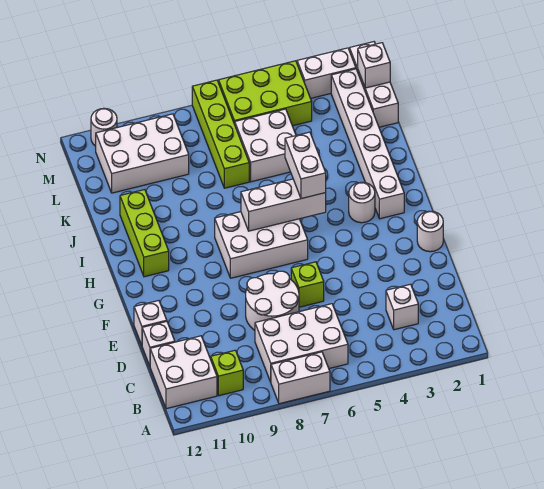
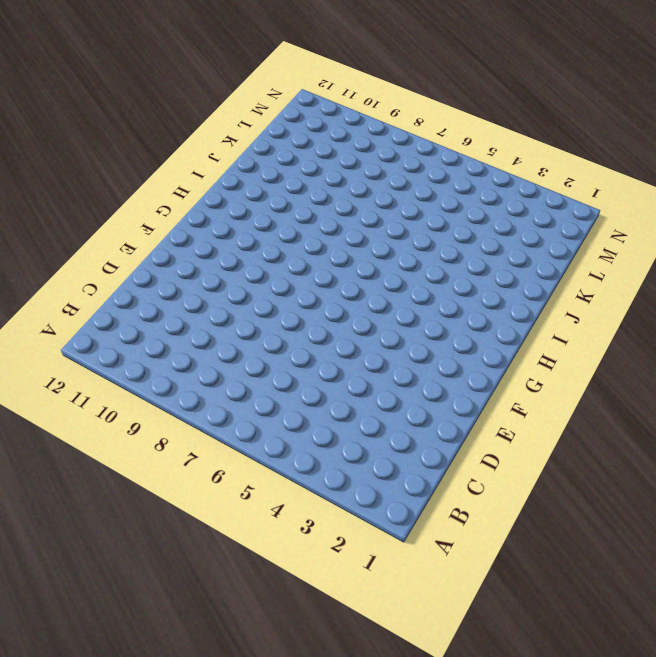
none -> white brick A7:A8 level 1
none -> white brick B6:C8 level 1
none -> lime brick B10 level 1

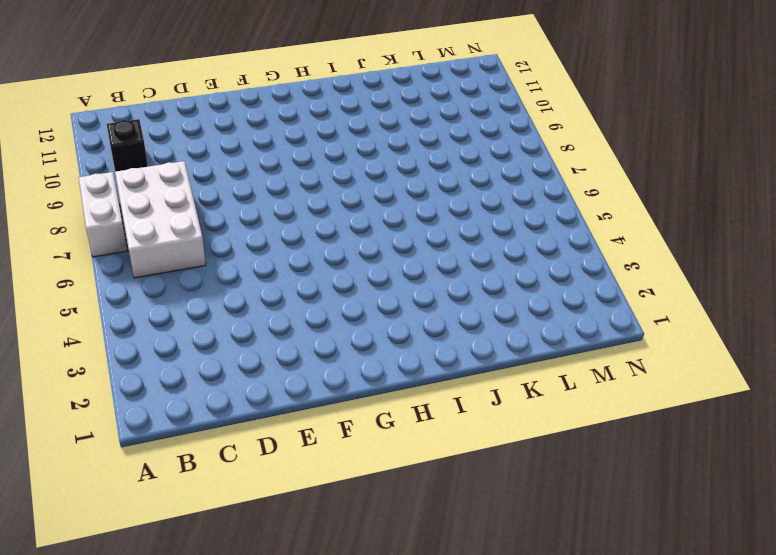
black brick B10 level 1 -> lime brick B10 level 1
none -> white brick B11:C12 level 1
none -> white brick C3 level 1
none -> white round brick D7:E8 level 1

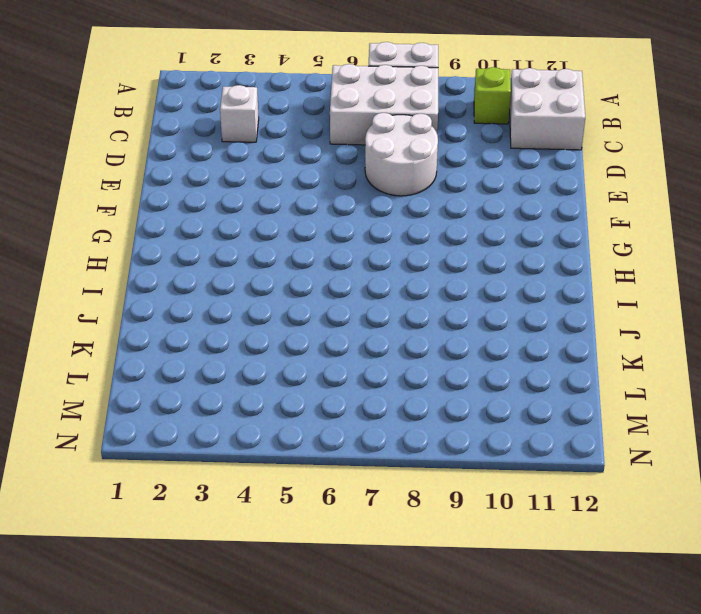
none -> white brick D12 level 1
none -> lime brick E6 level 1
none -> white brick E12 level 1

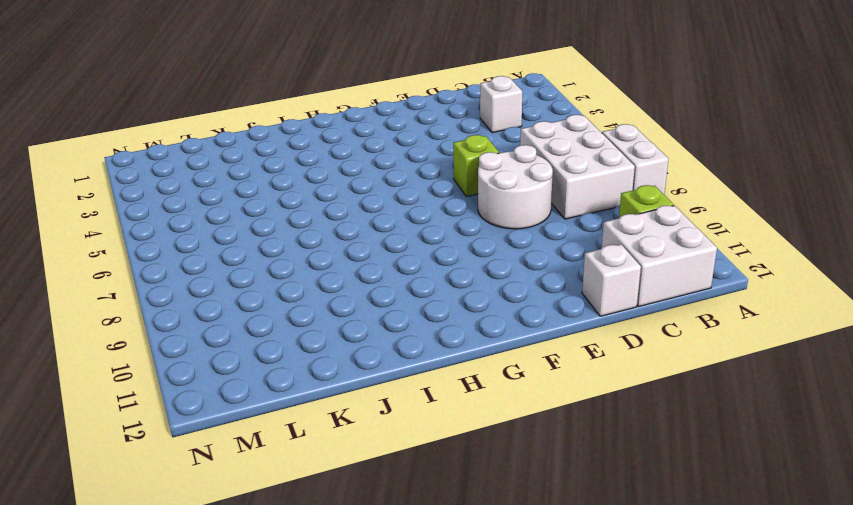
none -> white brick E12 level 1
none -> white round brick F1 level 1
none -> white brick G6:H8 level 1

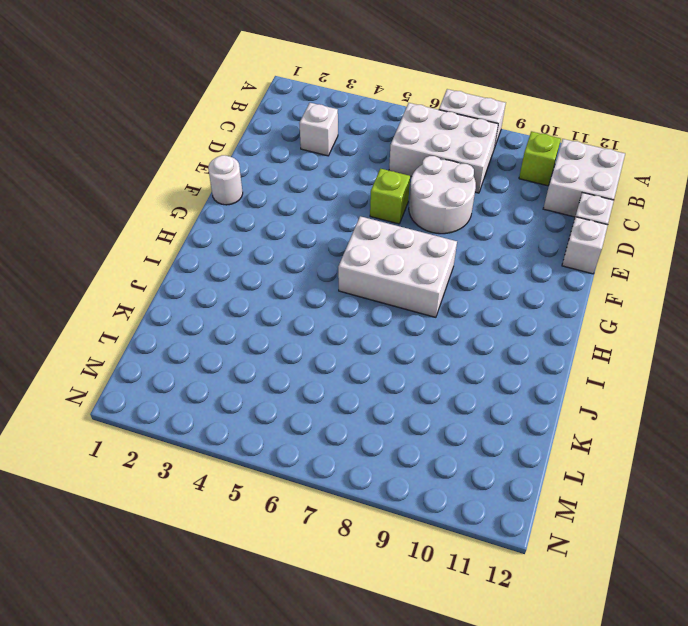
none -> white brick H2:M2 level 1
none -> white round brick H3 level 1
none -> lime brick H11:J11 level 1

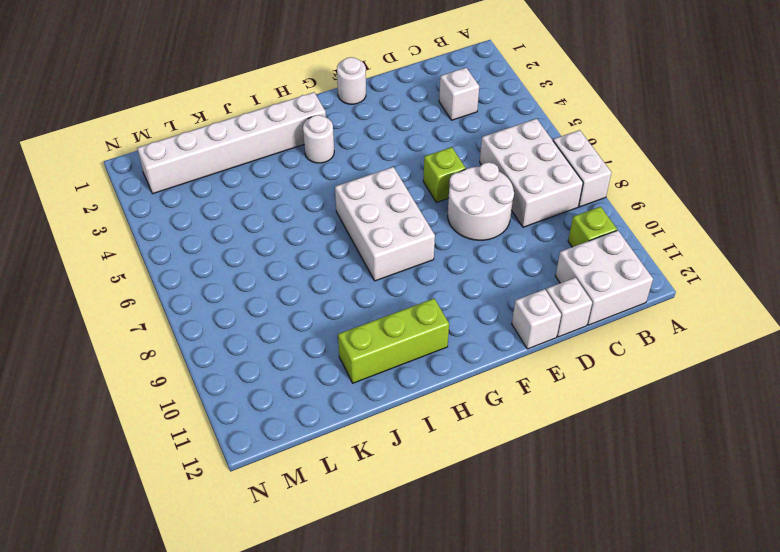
none -> white brick K5:L6 level 1
none -> lime brick K7:N7 level 1
none -> white brick L1:N1 level 1

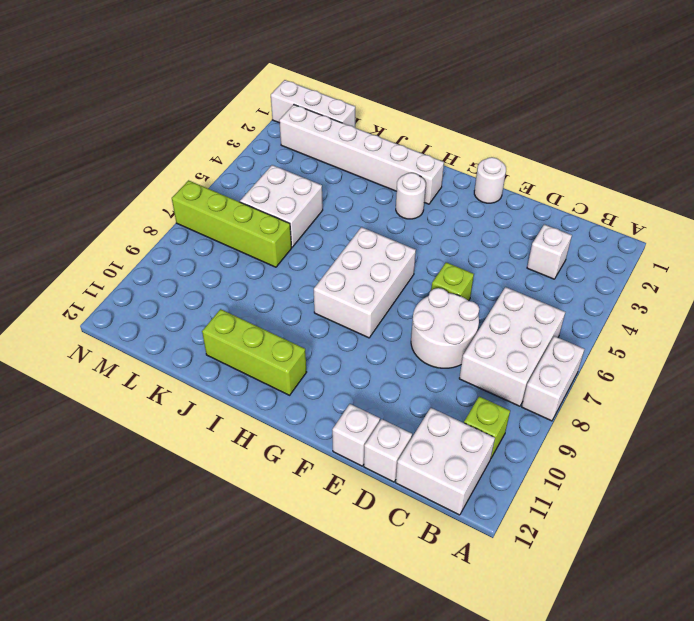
none -> white brick L9:M11 level 1
none -> lime brick M4:N6 level 1
none -> white brick N2:N3 level 1

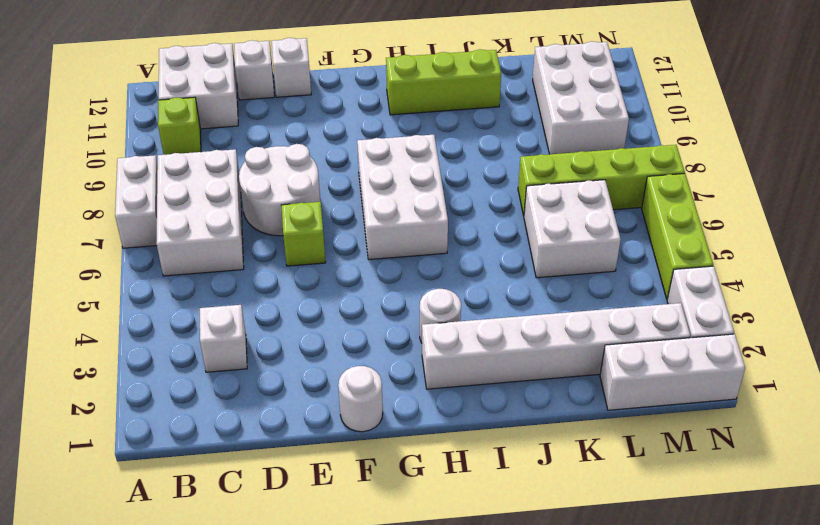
lime brick N4:N6 level 1 -> lime brick M4:N6 level 1
none -> white round brick N11 level 1
none -> white brick H5:H7 level 2
none -> white brick M1 level 2

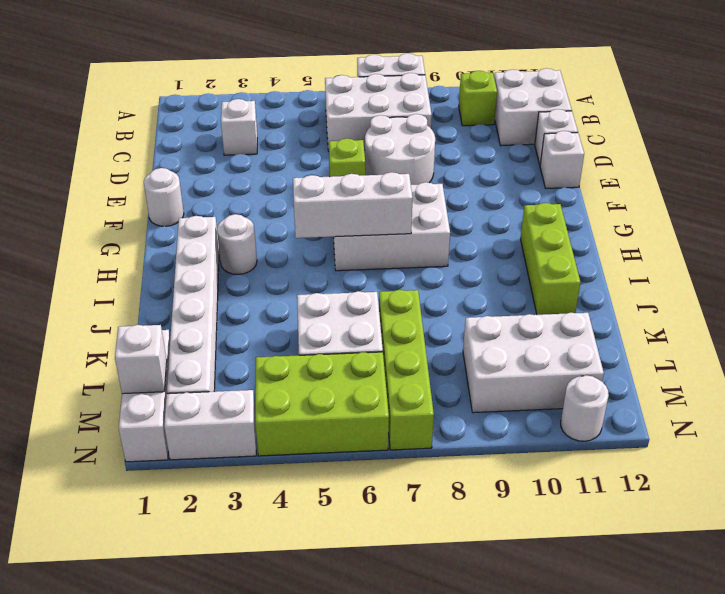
none -> white brick H5:I5 level 3

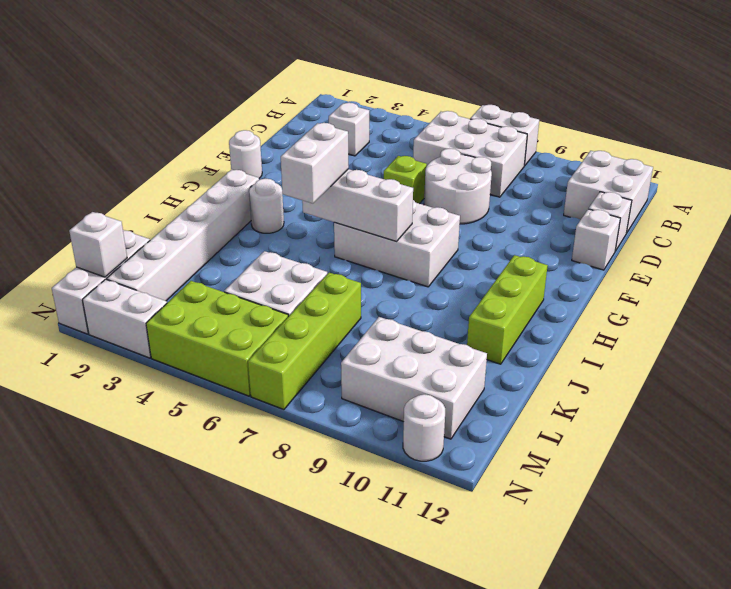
none -> lime brick B10 level 1

